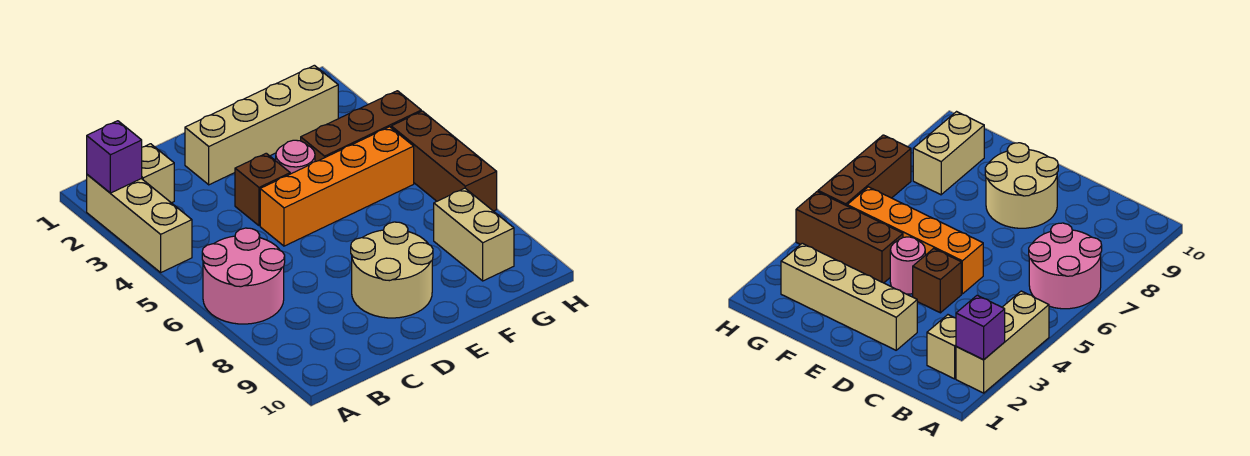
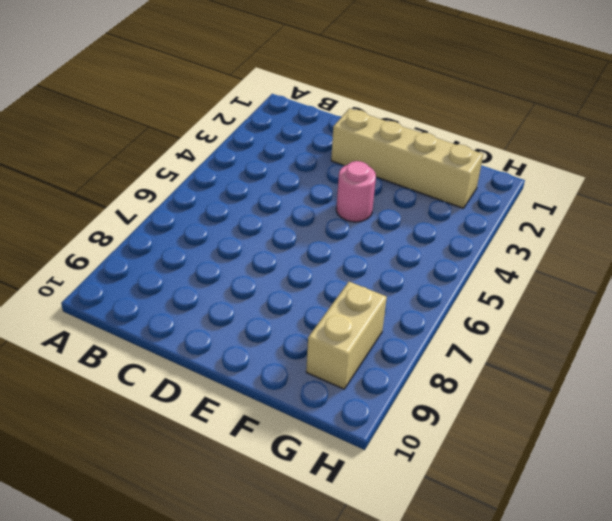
none -> tan brick A2:A4 level 1
none -> pink round brick A6:B7 level 1
none -> tan brick B2 level 1

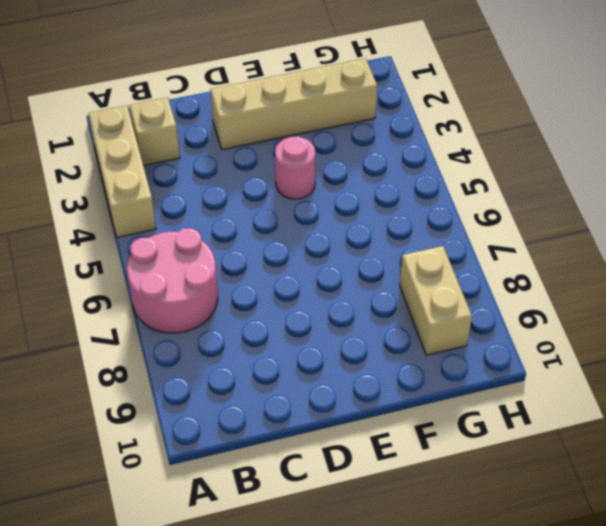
none -> brown brick D4 level 1
none -> orange brick D5:G5 level 1
none -> tan round brick D8:E9 level 1

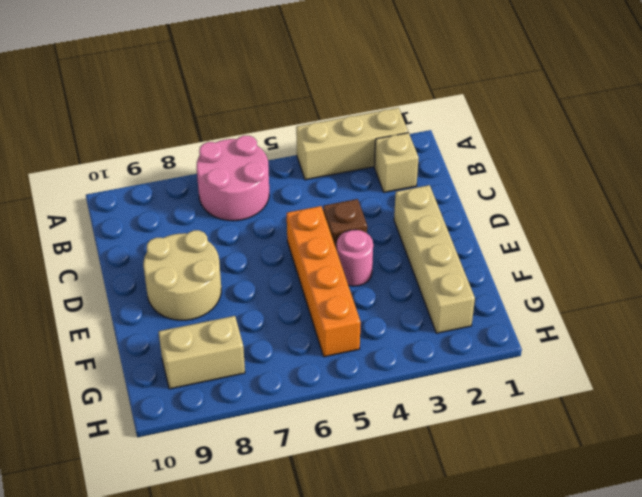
none -> brown brick F4:H4 level 1
none -> brown brick H5:H7 level 1
none -> purple brick A2 level 2

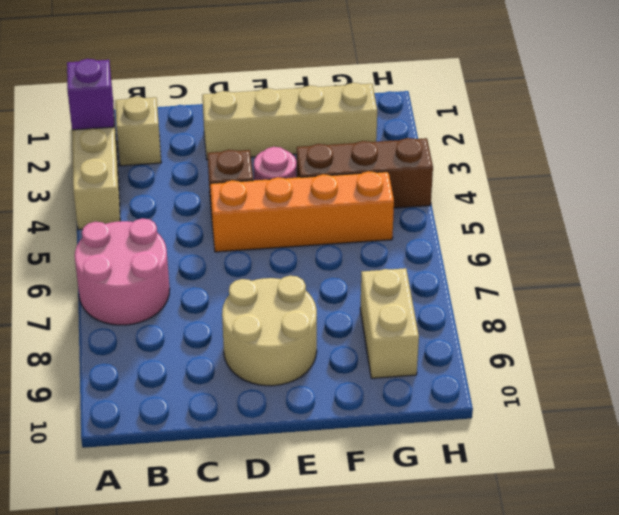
none -> brown brick H5:H7 level 1

